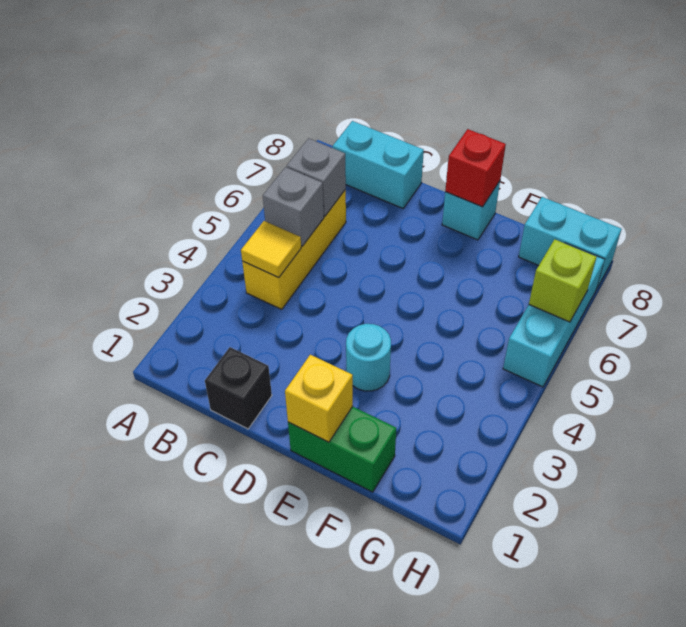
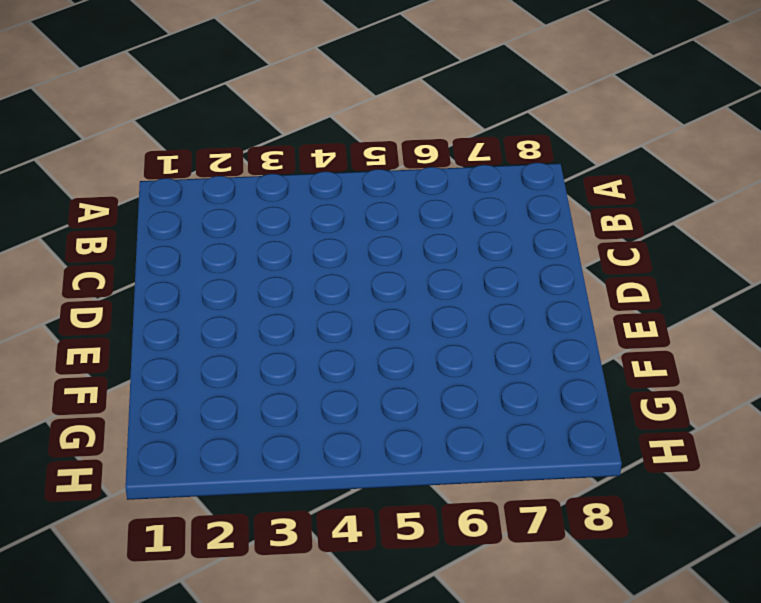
none -> yellow brick B4:B6 level 1
none -> cyan brick B8:C8 level 1
none -> black brick C1 level 1

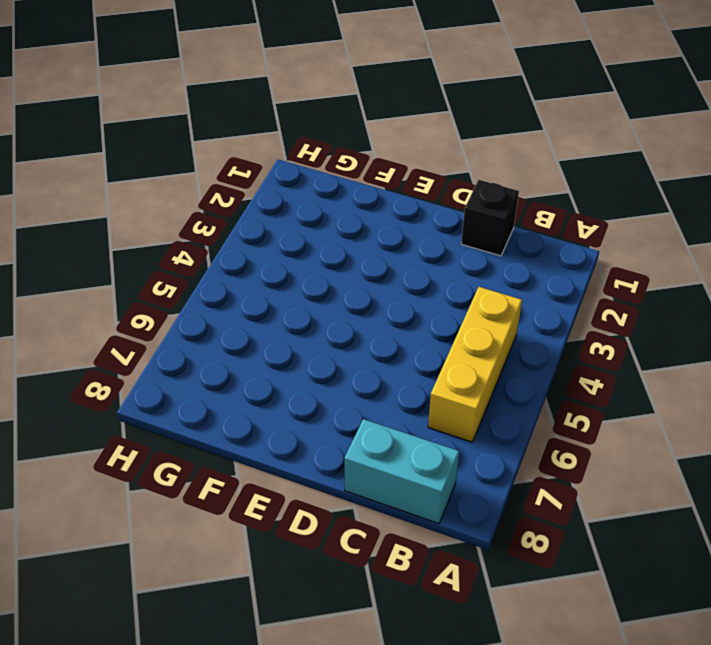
none -> green brick E1:F1 level 1
none -> cyan round brick E3 level 1
none -> cyan brick E8 level 1

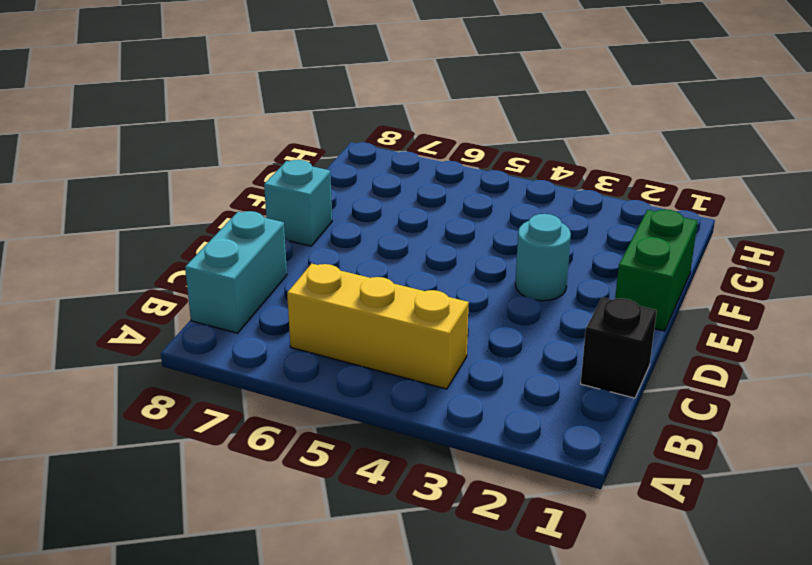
none -> cyan brick G8:H8 level 1
none -> cyan brick H5:H7 level 1
none -> yellow tile B4 level 2

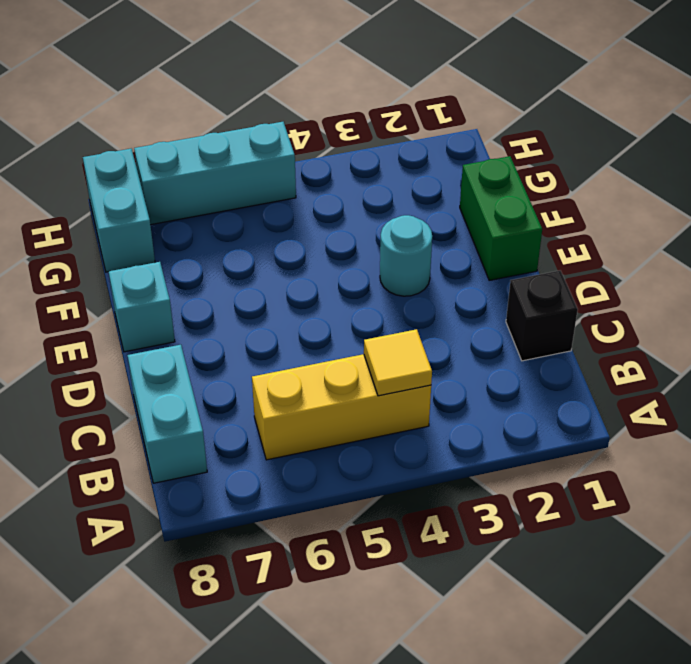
none -> grey brick B5 level 2
none -> grey brick B6 level 2
none -> yellow brick E1 level 2

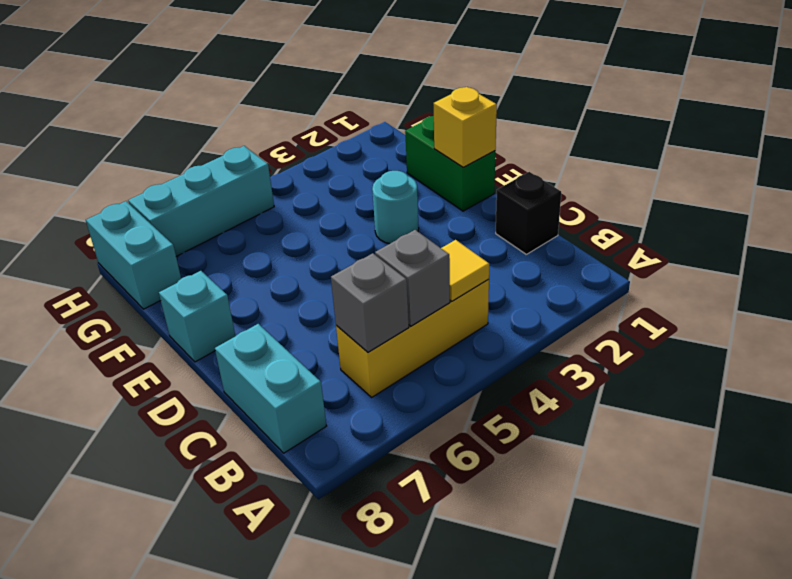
none -> red brick E8 level 2
none -> lime brick H6 level 2

